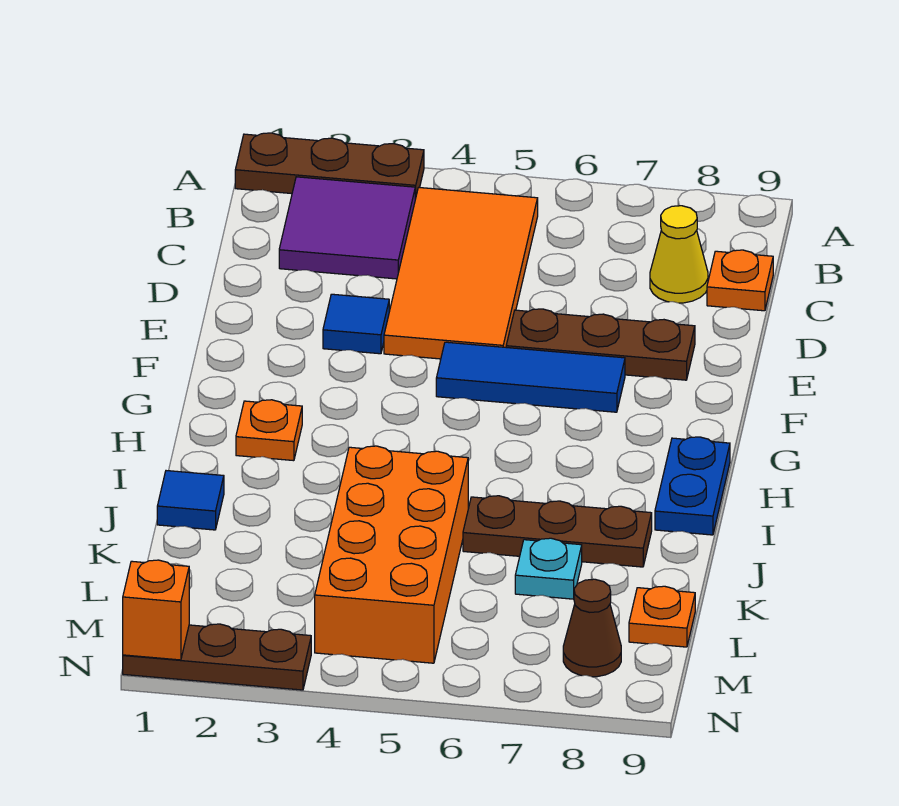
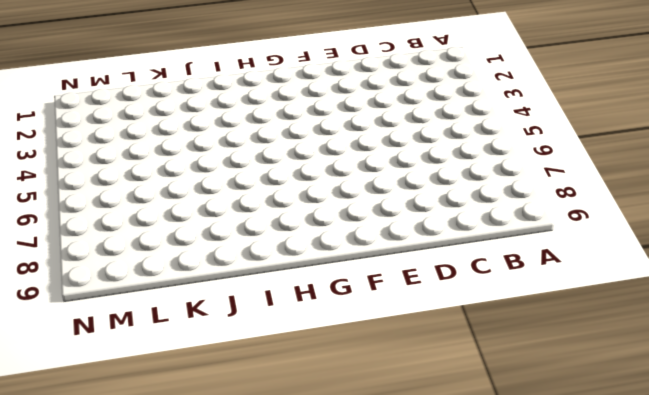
none -> brown plate A1:A3 level 1
none -> purple tile B2:C3 level 1
none -> orange tile B4:E5 level 1

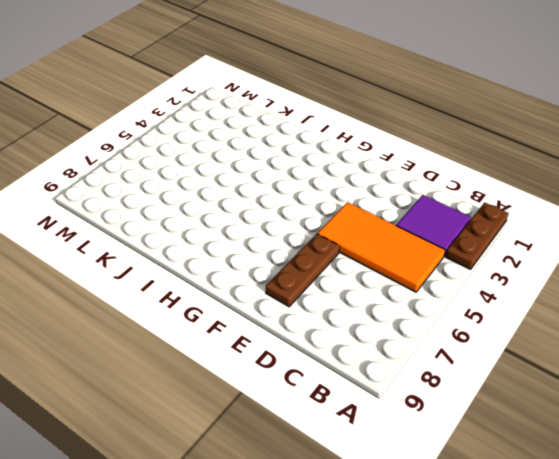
none -> yellow cone C8 level 1
none -> orange plate C9 level 1
none -> blue tile E3 level 1

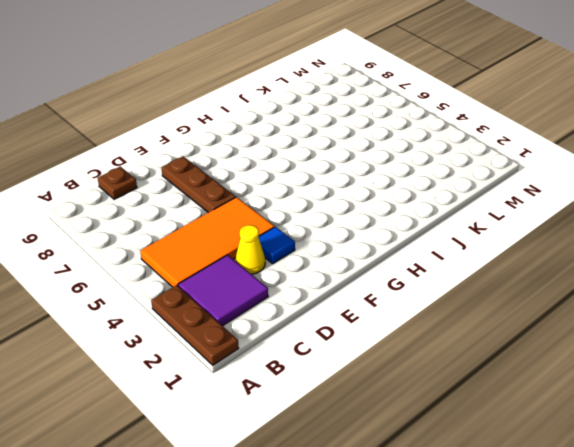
brown plate C9 level 1 -> orange plate C9 level 1
yellow cone D3 level 1 -> yellow cone C8 level 1
none -> blue tile F5:F7 level 1
none -> orange plate H2 level 1
none -> blue plate H9:I9 level 1

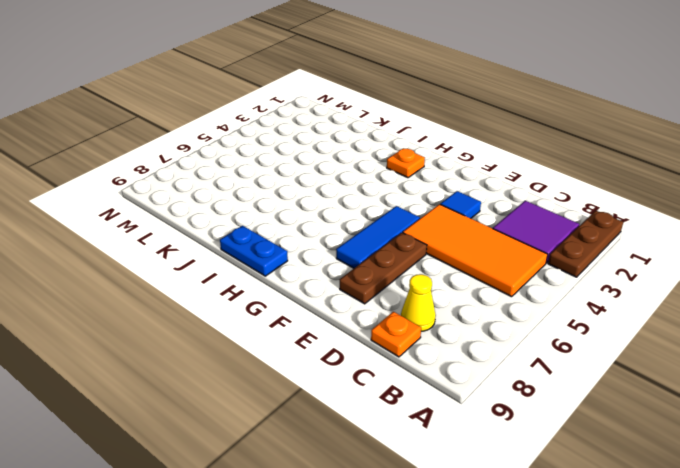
none -> blue tile J1 level 1
none -> orange brick J4:M5 level 1
none -> brown plate J6:J8 level 1

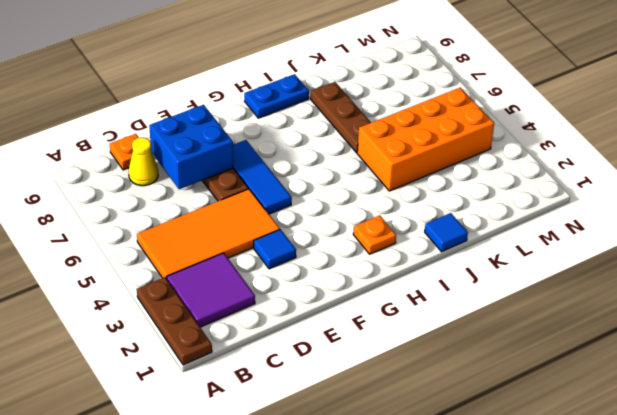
blue brick D7:E8 level 2 -> none
none -> cyan plate K7 level 1
none -> orange plate L9 level 1
none -> brown cone M8 level 1

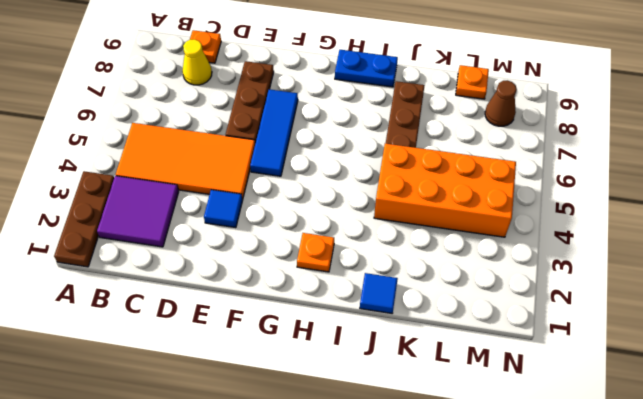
none -> cyan plate K7 level 1
none -> brown plate N1:N3 level 1
none -> orange brick N1 level 2

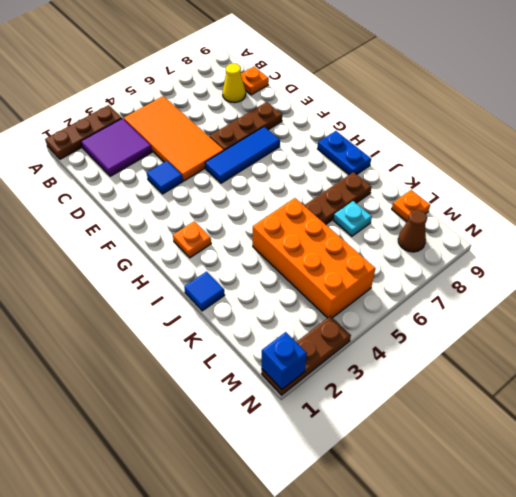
blue brick N1 level 2 -> orange brick N1 level 2

